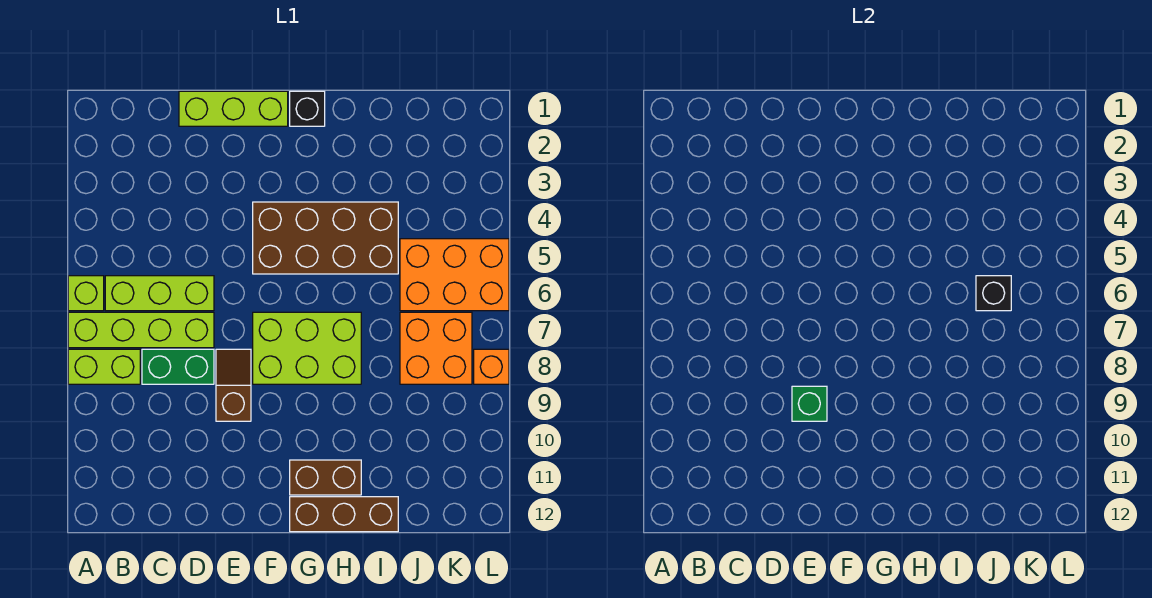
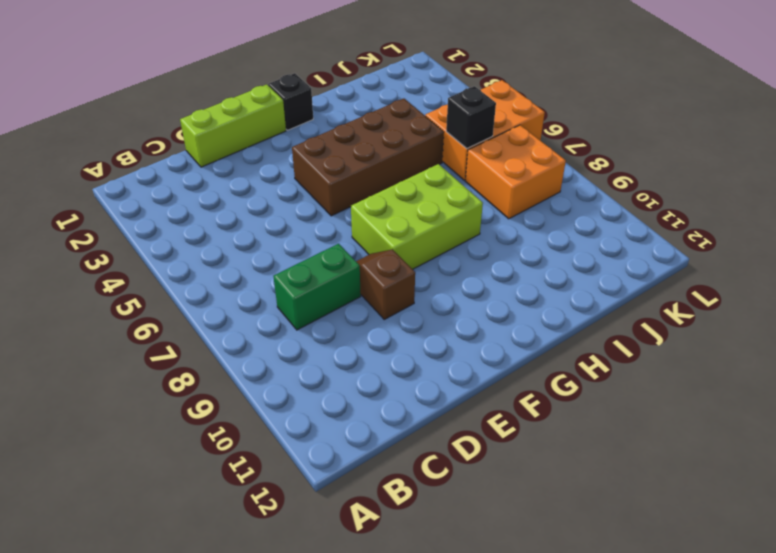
none -> lime brick A6 level 1
none -> lime brick A7:D7 level 1
none -> lime brick A8:B8 level 1

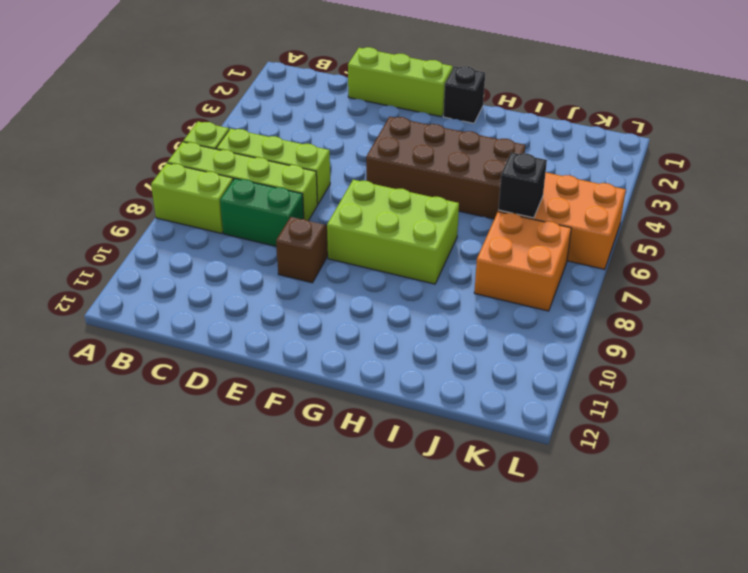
none -> brown brick G11:H11 level 1
none -> brown brick G12:I12 level 1
none -> orange brick L8 level 1

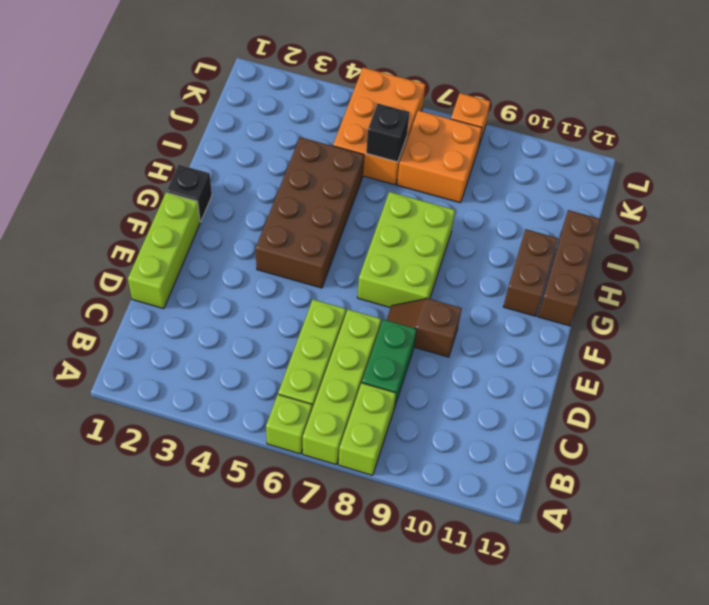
none -> green brick E9 level 2

